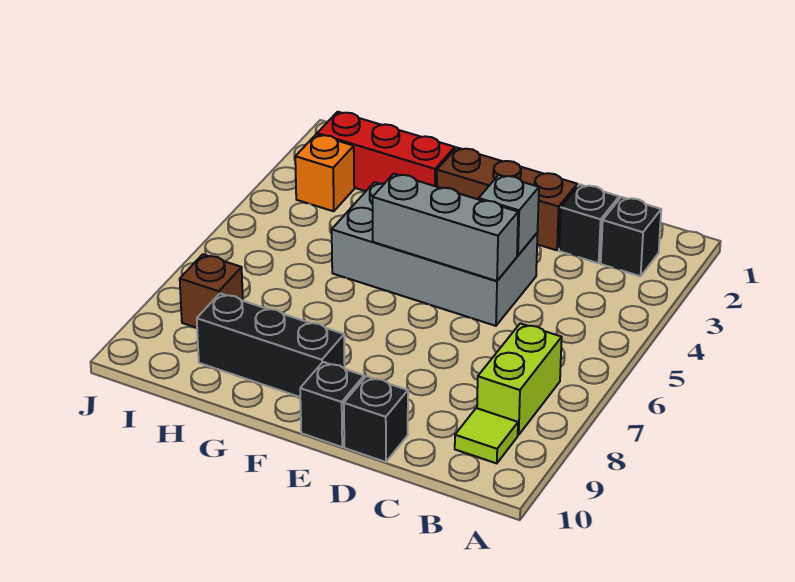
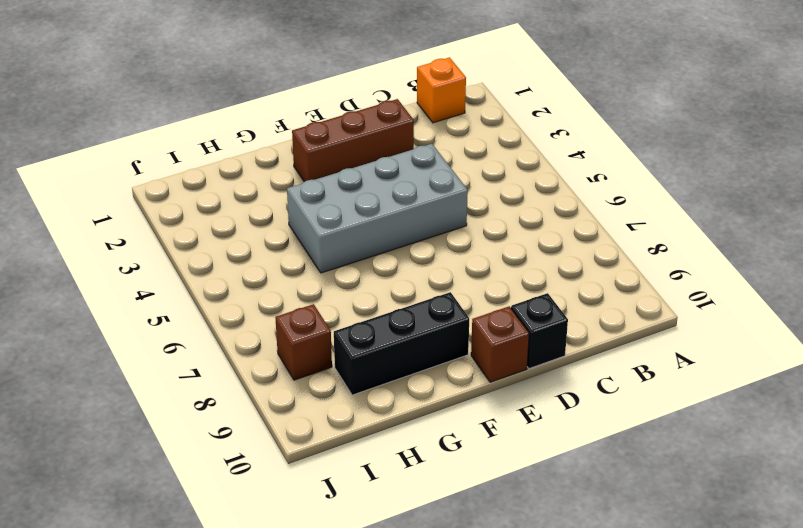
orange brick B1 level 1 -> orange brick I3 level 1
brown brick E10 level 1 -> black brick E10 level 1
none -> black brick B2 level 1
none -> lime brick B7:B8 level 1
none -> lime tile B9 level 1

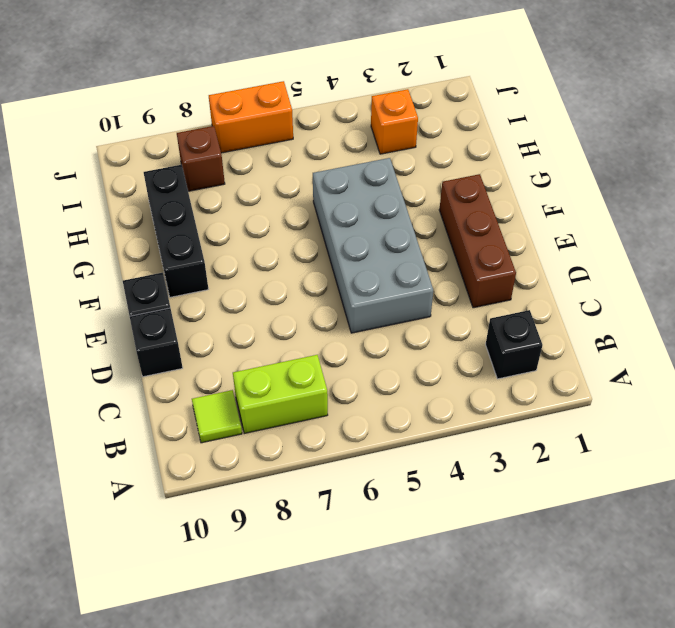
orange brick J6:J7 level 1 -> none
none -> black brick C2 level 1
none -> red brick G2:I2 level 1
none -> grey brick D4 level 2

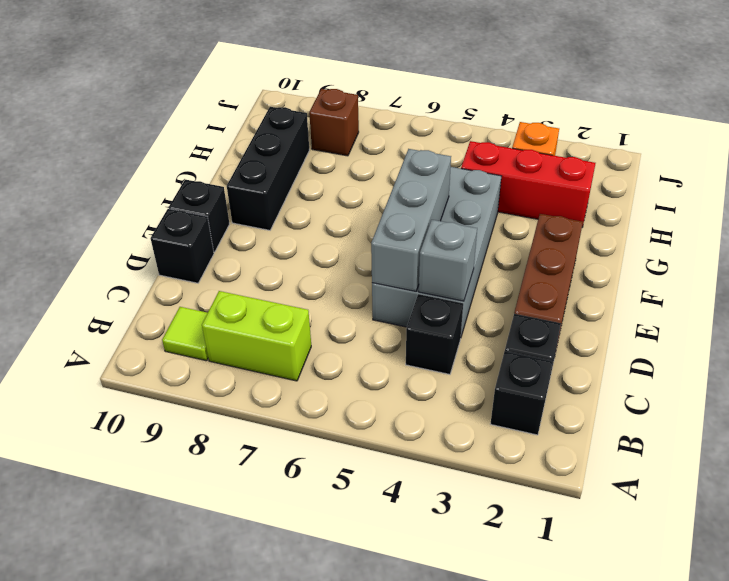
black brick C4 level 1 -> none
red brick H2:H4 level 1 -> red brick G2:I2 level 1

